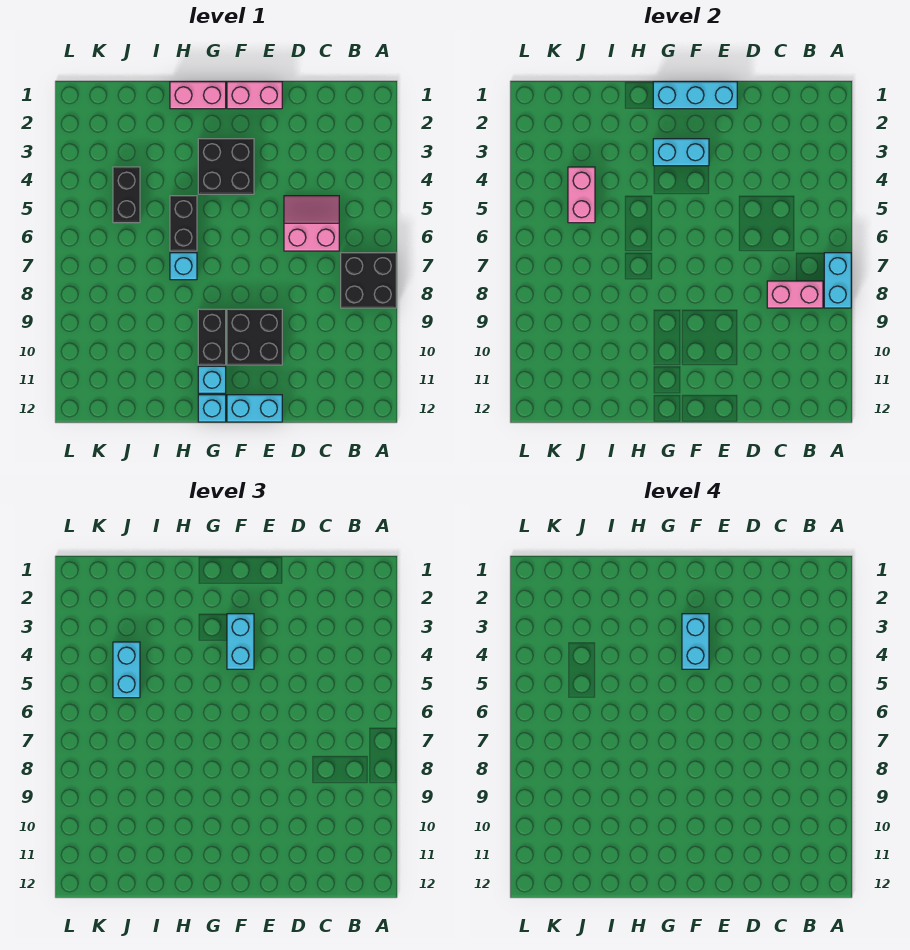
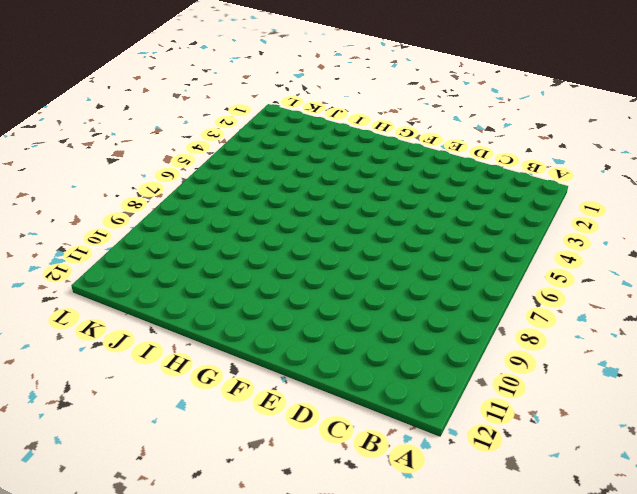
none -> black brick A7:B8 level 1
none -> pink slope C5:D6 level 1 top 6
none -> pink brick E1:F1 level 1

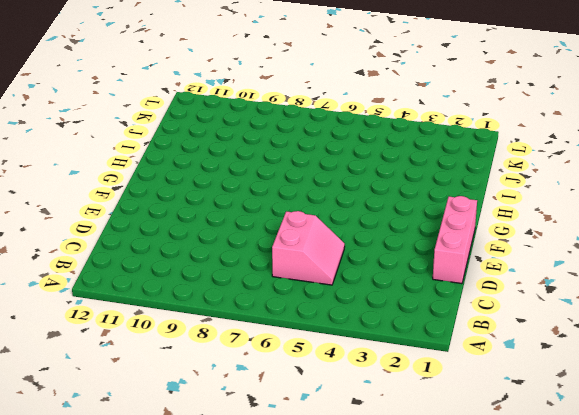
pink brick D1:F1 level 1 -> pink brick E1:F1 level 1
none -> black brick A7:B8 level 1
none -> black brick E9:F10 level 1
none -> cyan brick E12:F12 level 1

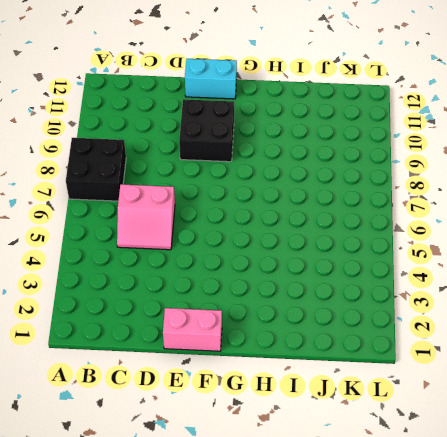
none -> black brick F3:G4 level 1
none -> pink brick G1:H1 level 1
none -> black brick G9:G10 level 1

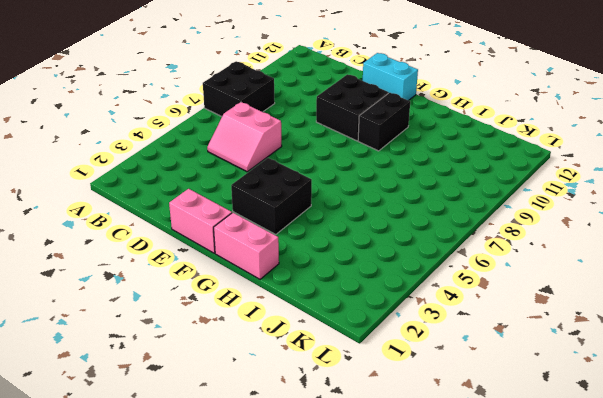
none -> cyan brick G11 level 1
none -> cyan brick G12 level 1
none -> black brick H5:H6 level 1

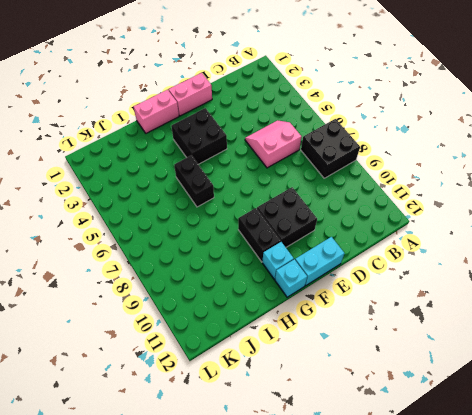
none -> cyan brick H7 level 1
none -> black brick J4:J5 level 1
none -> cyan brick A7:A8 level 2

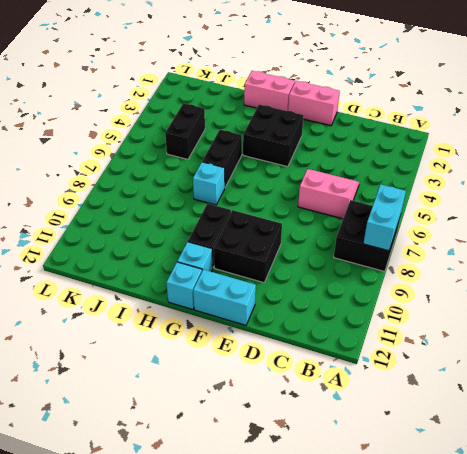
none -> pink brick B8:C8 level 2
none -> cyan brick E1:G1 level 2
none -> cyan brick F3:G3 level 2

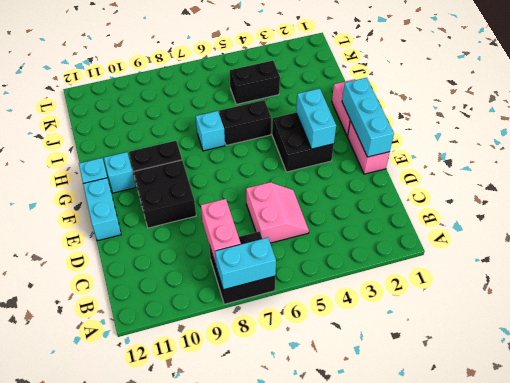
none -> pink brick J4:J5 level 2
none -> cyan brick F3:F4 level 3
none -> cyan brick J4:J5 level 3

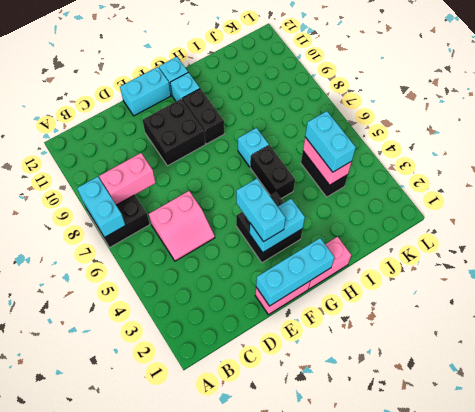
none -> cyan brick F3:F4 level 4

